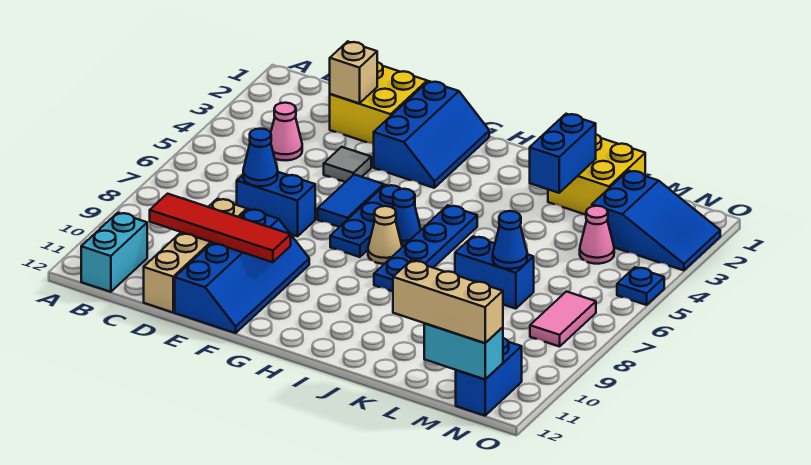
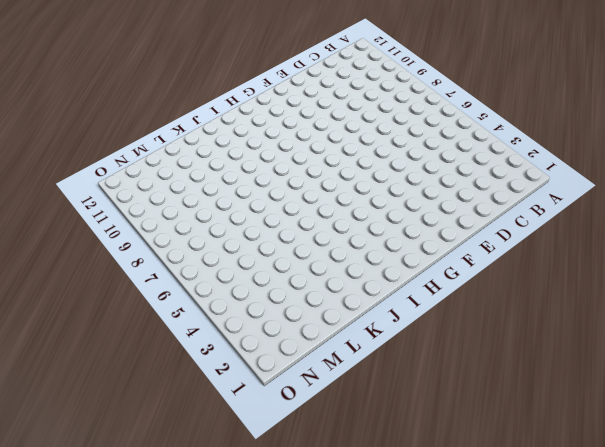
none -> cyan brick B11:B12 level 1
none -> pink cone C4 level 1
none -> yellow brick D1:E2 level 1

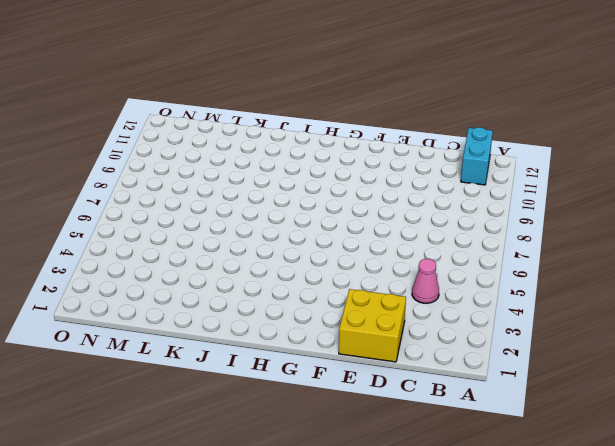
none -> blue brick D7:E7 level 1
none -> tan brick D9:D12 level 1
none -> grey tile E4 level 1

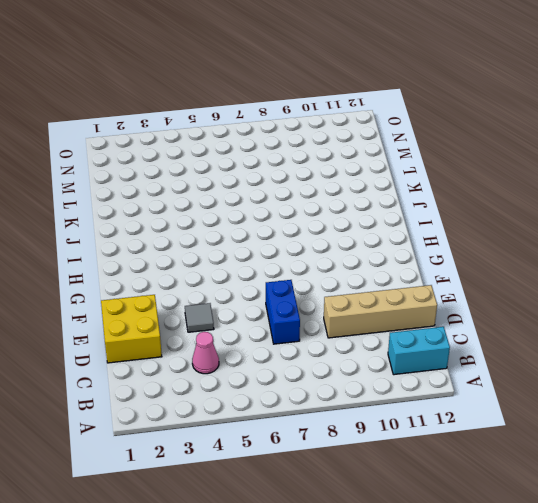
none -> blue slope E9:F12 level 1 top E
none -> blue slope F1:G3 level 1 top F
none -> blue tile F5:F6 level 1

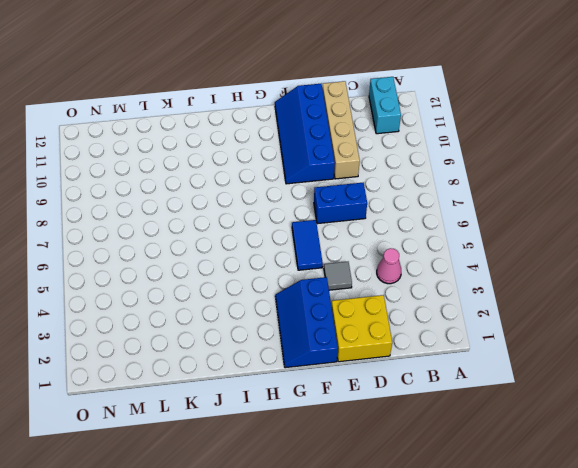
none -> blue plate G5:G7 level 1
none -> blue cone H6 level 1
none -> tan cone H7 level 1

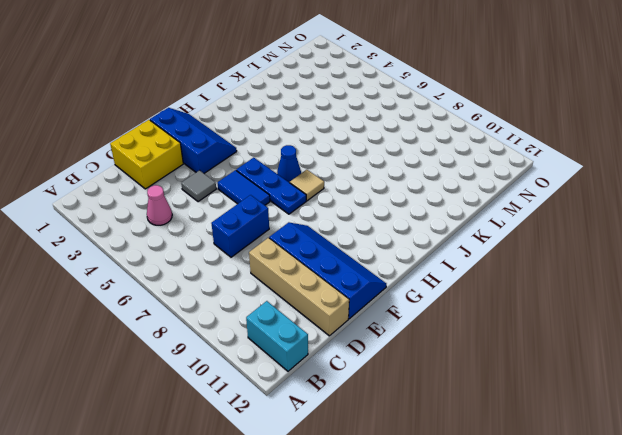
tan tile H7 level 1 -> tan cone H7 level 1
none -> blue plate I5:I8 level 1
none -> yellow brick K1:L2 level 1
none -> blue brick K7:L7 level 1

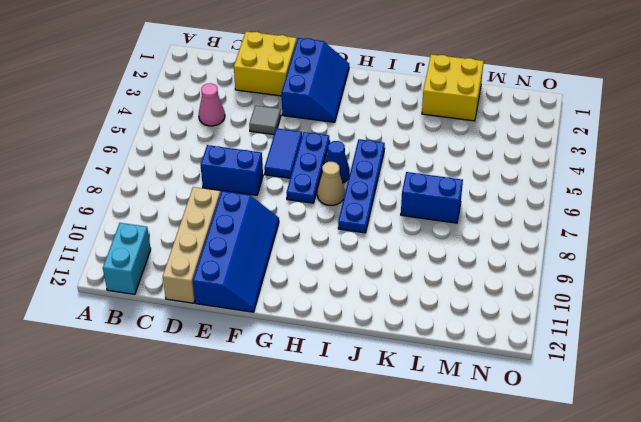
none -> blue slope M2:O3 level 1 top M
none -> pink cone M4 level 1
none -> pink tile N7:N8 level 1

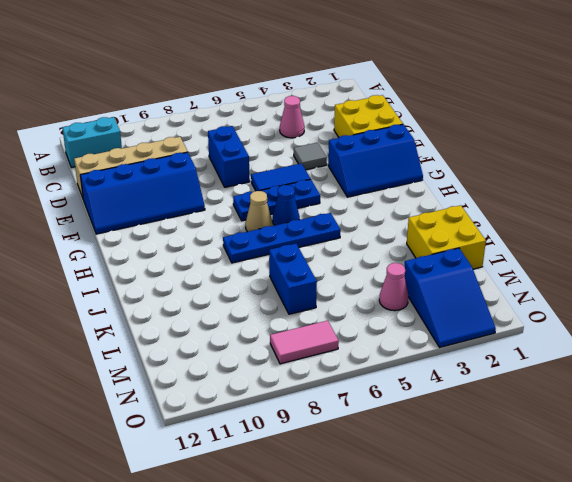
none -> blue brick N11:N12 level 1
none -> blue plate O5 level 1
none -> red tile C10:F10 level 2

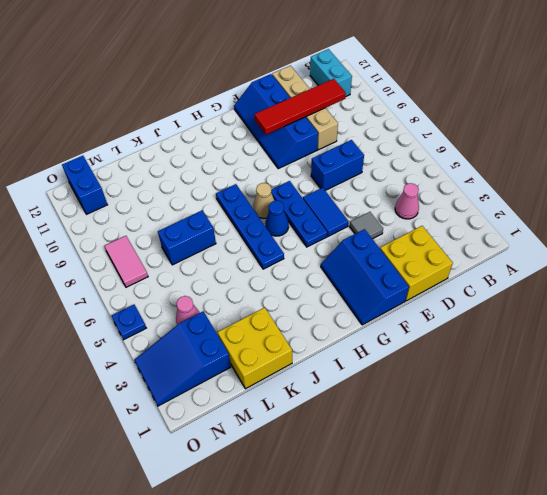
none -> tan brick D2 level 2
none -> blue cone D7 level 2
none -> blue brick K2:K3 level 2

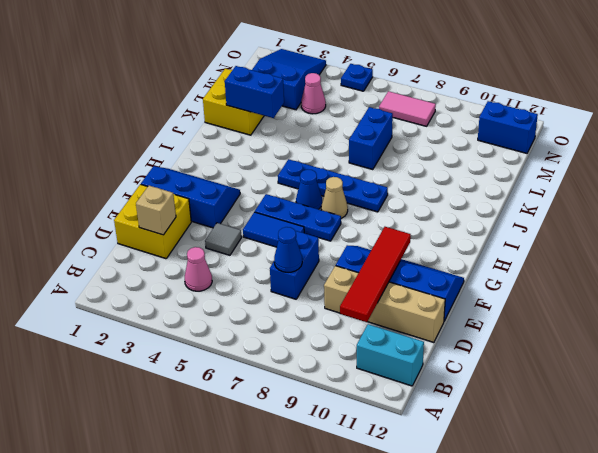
none -> blue cone L7 level 2
none -> cyan brick M12:N12 level 2
none -> tan brick L12:N12 level 3

